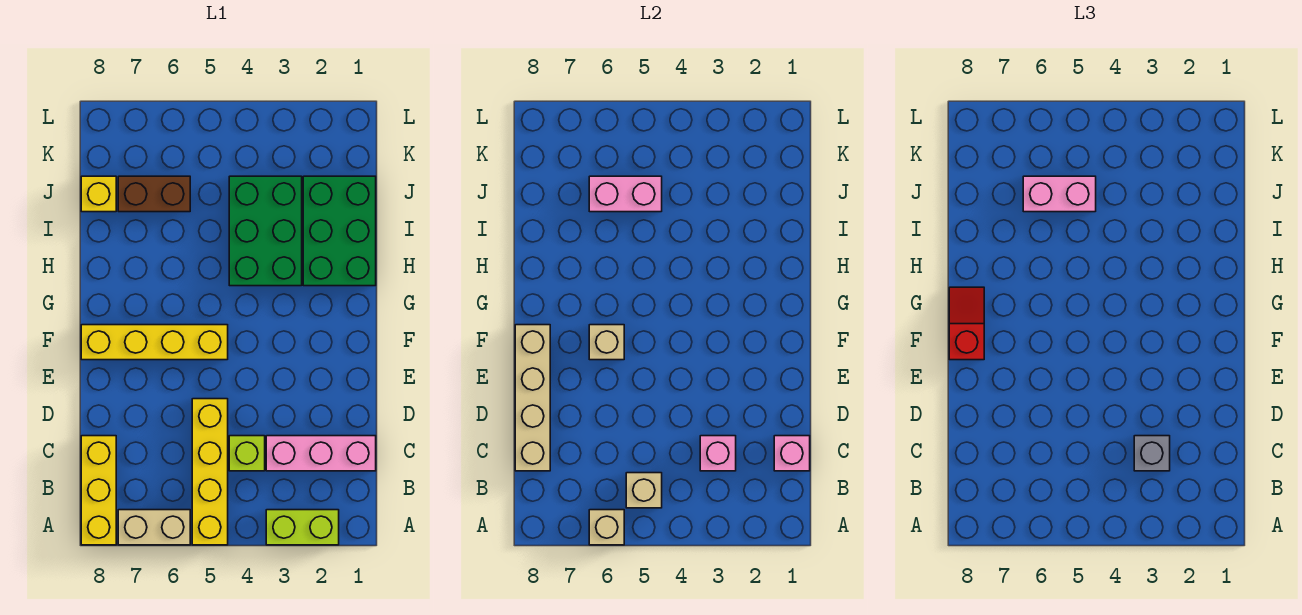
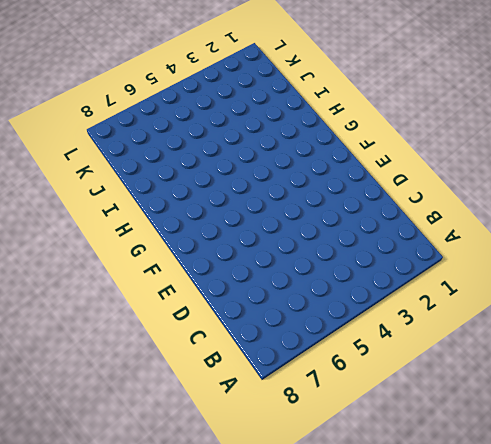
none -> lime brick A2:A3 level 1
none -> yellow brick A5:D5 level 1
none -> tan brick A6:A7 level 1

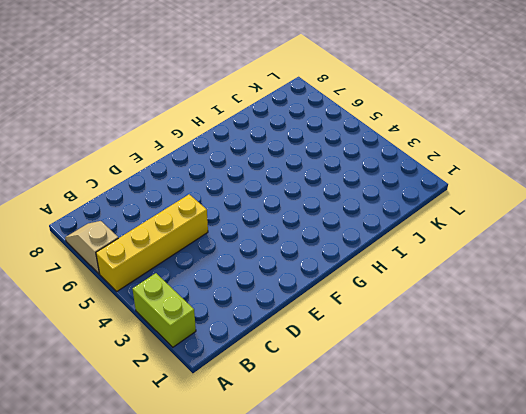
tan slope A6:A7 level 1 top 6 -> tan brick A6:A7 level 1
none -> yellow brick A8:C8 level 1
none -> pink brick C1:C3 level 1
none -> lime brick C4 level 1

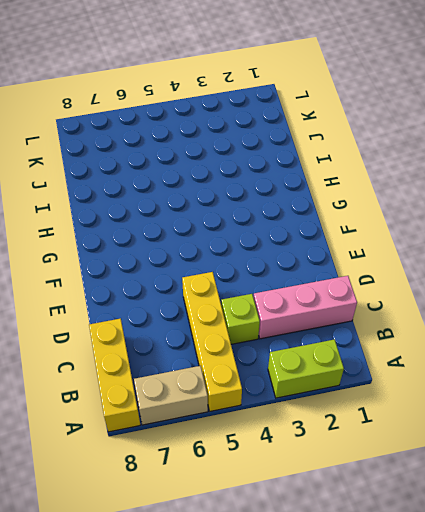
none -> yellow brick F5:F8 level 1
none -> green brick H1:J2 level 1
none -> green brick H3:J4 level 1

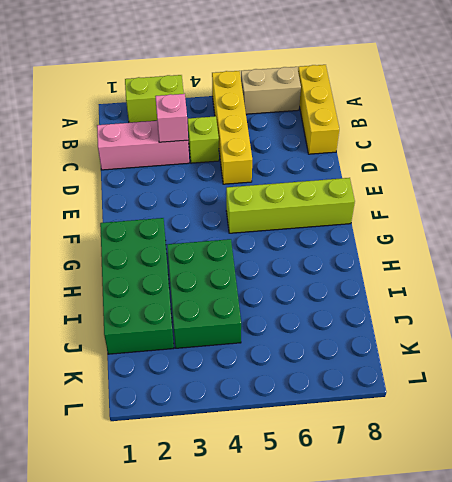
lime brick F5:F8 level 1 -> yellow brick F5:F8 level 1
green brick G1:J2 level 1 -> green brick H1:J2 level 1
none -> brown brick J6:J7 level 1
none -> yellow brick J8 level 1
none -> tan brick A6 level 2

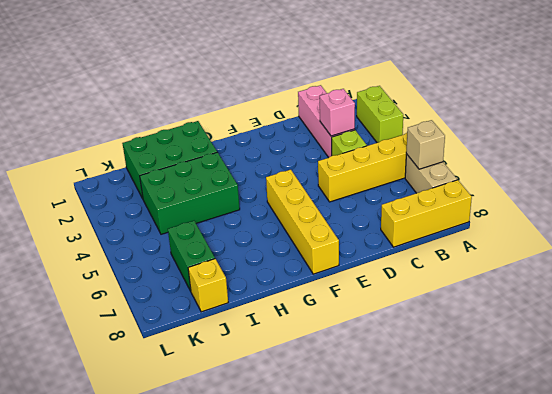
green brick J6:J7 level 1 -> brown brick J6:J7 level 1
none -> tan brick B5 level 2
none -> pink brick C1 level 2
none -> tan brick C8:F8 level 2

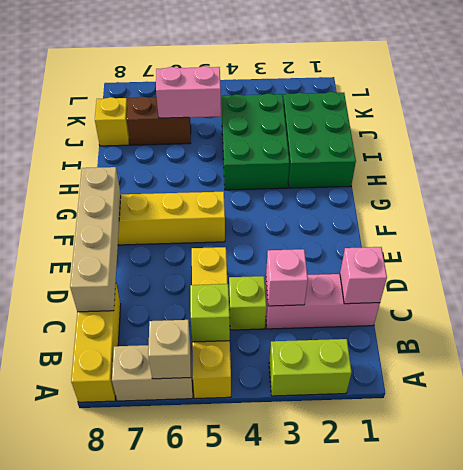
lime brick B5 level 2 -> tan brick B5 level 2
none -> tan brick F6 level 2
none -> grey brick C3 level 3
none -> red slope F8:G8 level 3 top F

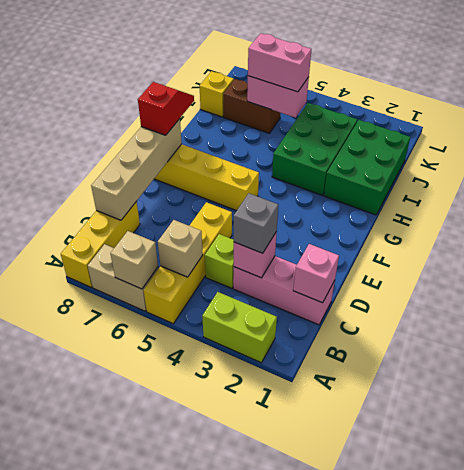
none -> tan brick F6 level 2

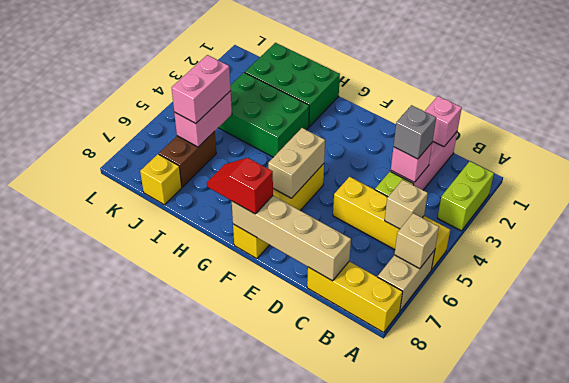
tan brick F5:F6 level 2 -> tan brick F6 level 2

